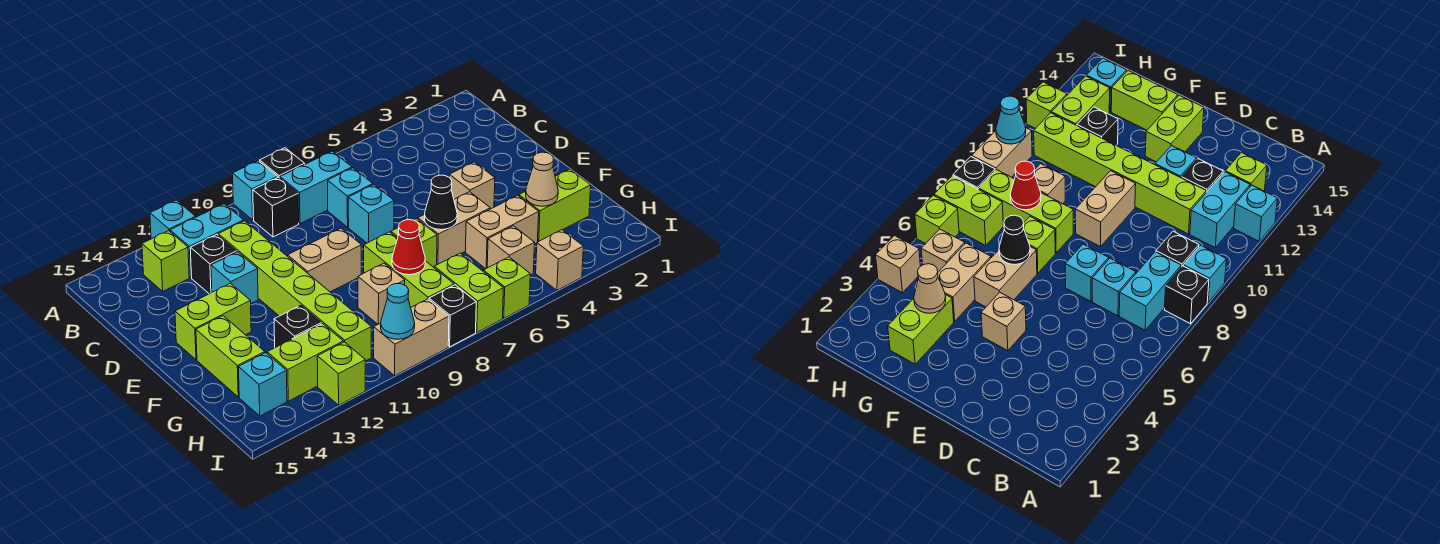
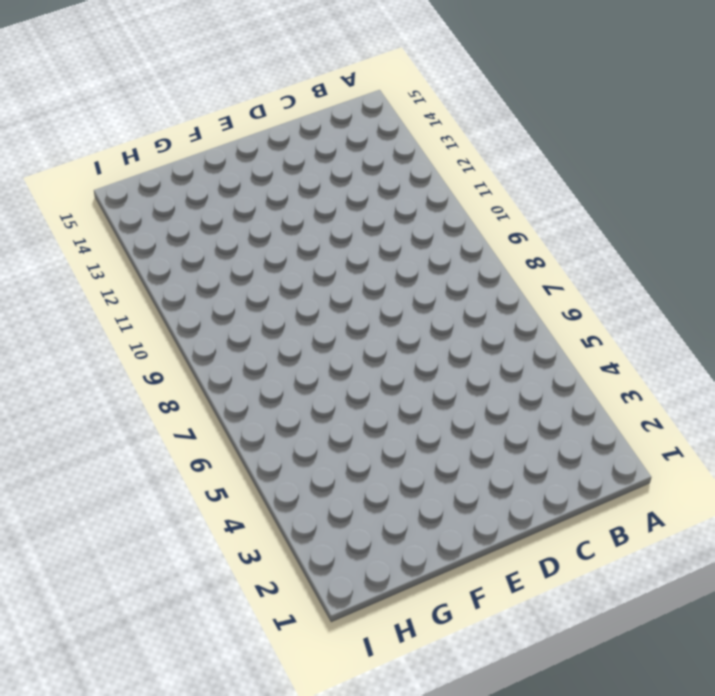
none -> black brick A8 level 1
none -> cyan brick A9 level 1
none -> cyan brick A12 level 1
none -> cyan brick B7:B8 level 1

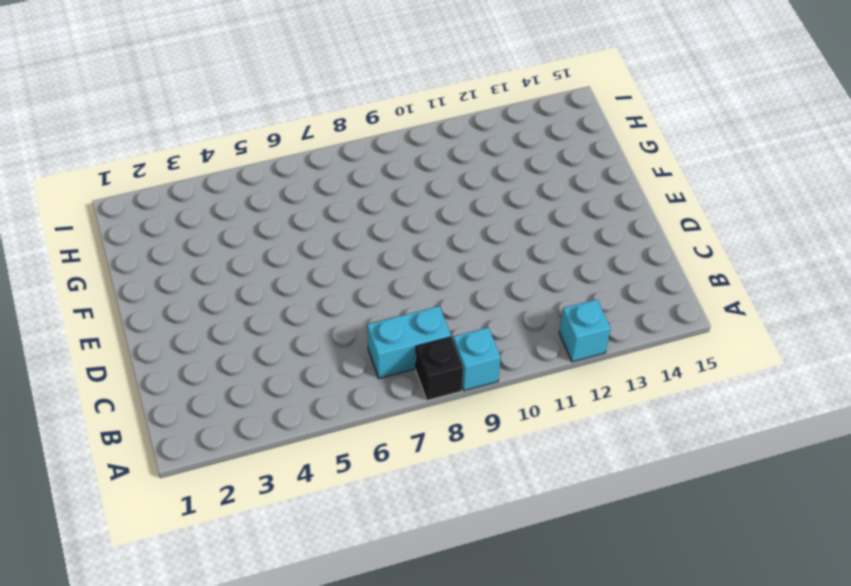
none -> black brick B9 level 1
none -> cyan brick B11:B12 level 1
none -> lime brick B13 level 1
none -> cyan brick C7 level 1

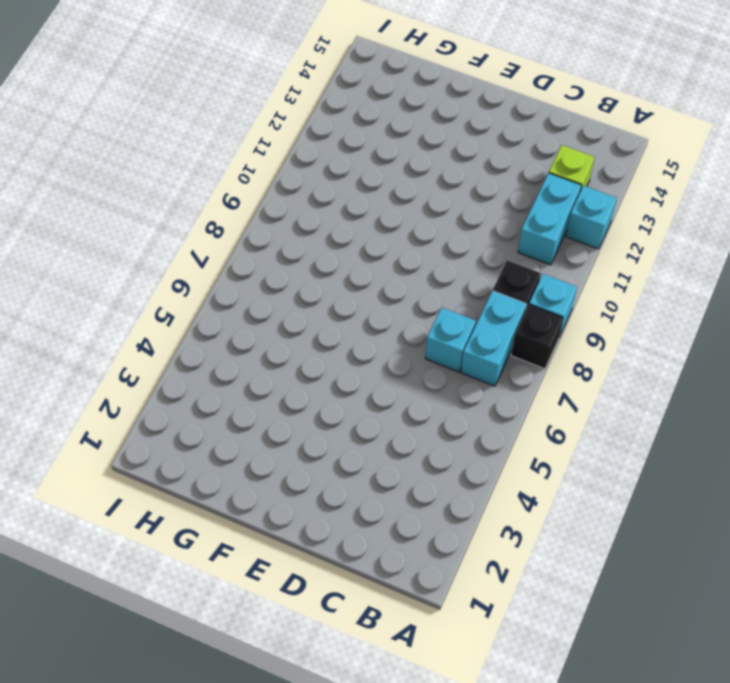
none -> lime brick C11:H11 level 1
none -> black brick C12 level 1
none -> cyan brick D7 level 1
none -> cyan brick D12 level 1

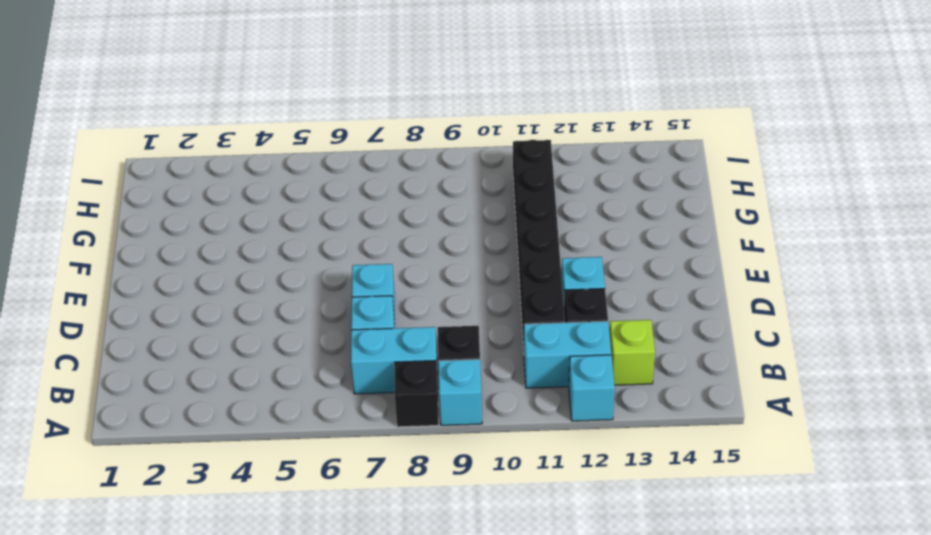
black brick C11:H11 level 1 -> lime brick C11:H11 level 1
none -> tan brick E4 level 1
none -> tan brick E9:E10 level 1
none -> lime brick E13:E14 level 1
none -> tan brick F5:F6 level 1

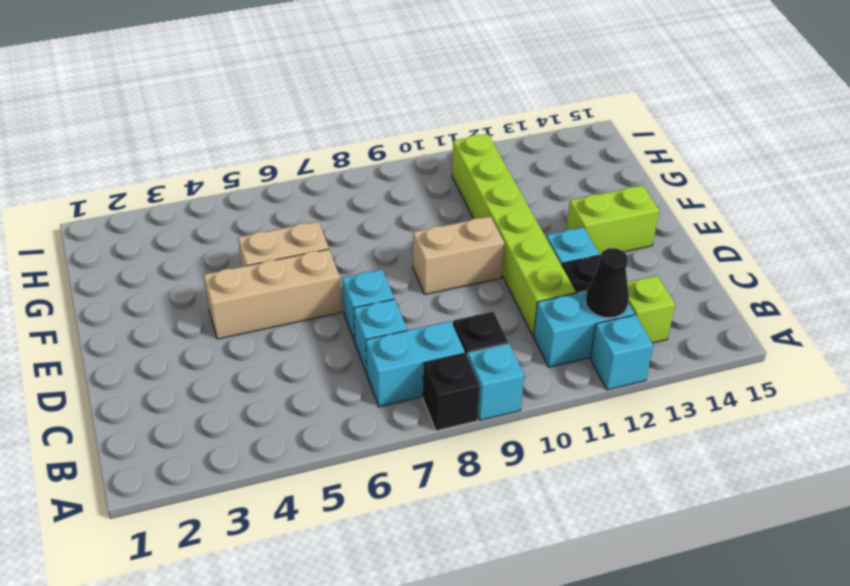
black cone B12 level 2 -> black cone F6 level 2
tan brick E4:E6 level 1 -> tan brick E4 level 1
none -> lime brick F7 level 1
none -> lime brick F8:H8 level 1
none -> lime brick F14:G14 level 1
none -> lime brick G2:G3 level 1

